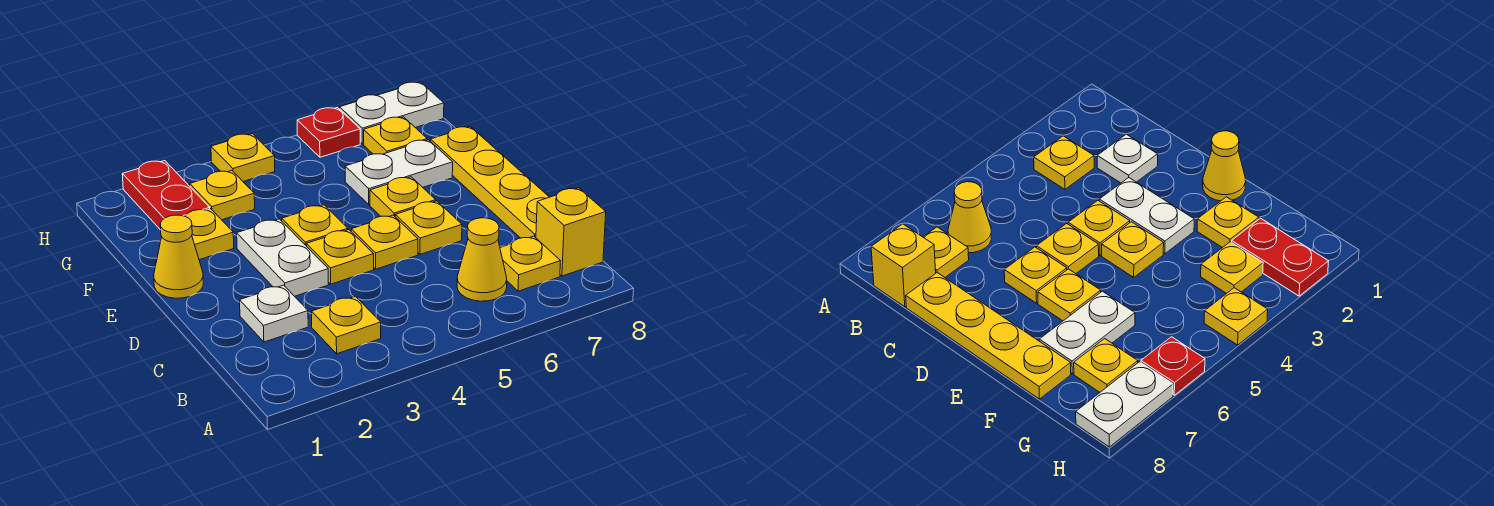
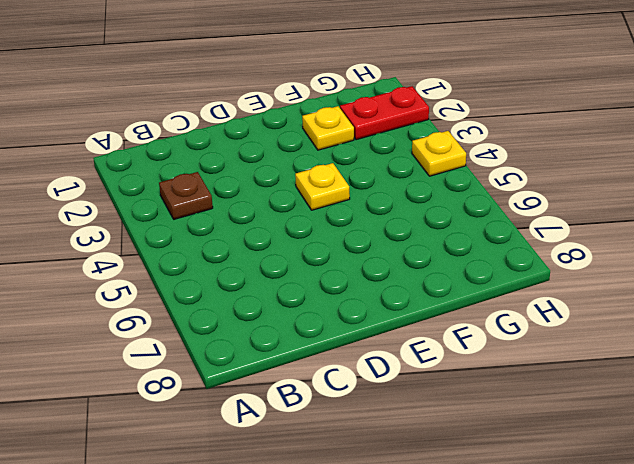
brown plate B3 level 1 -> yellow plate B3 level 1
none -> yellow cone B6 level 1
none -> yellow plate B7 level 1
none -> yellow brick B8 level 1

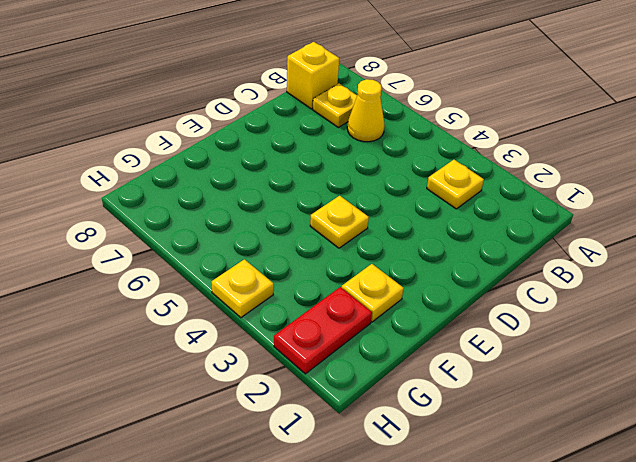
none -> white plate C2 level 1
none -> yellow plate C8:F8 level 1
none -> white plate D3:E3 level 1

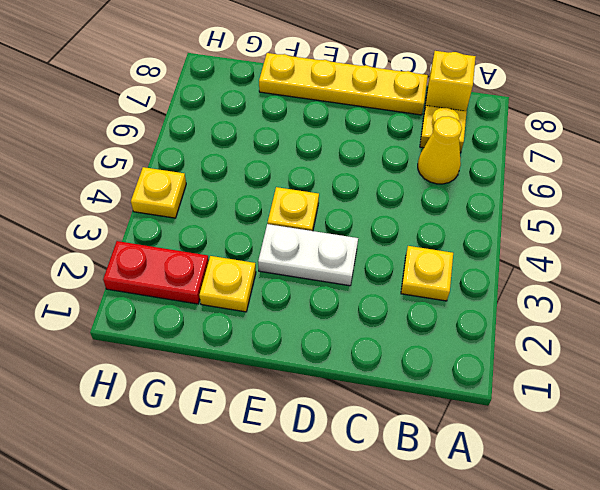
none -> white plate C2 level 1
none -> yellow plate D4 level 1
none -> yellow plate D5 level 1

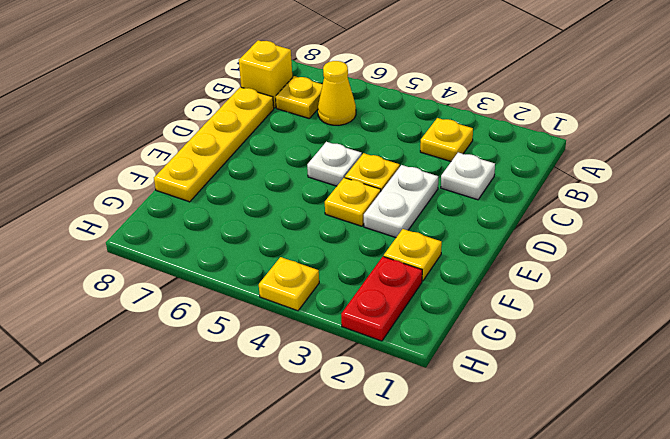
white plate D5 level 1 -> yellow plate D5 level 1
none -> yellow plate D6 level 1
none -> yellow cone E1 level 1
none -> yellow plate E6 level 1

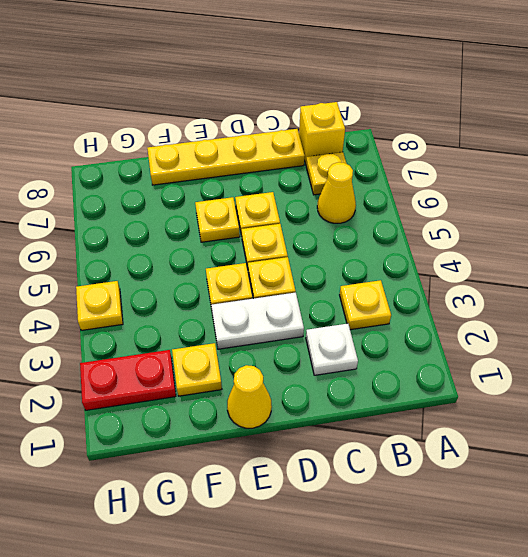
none -> white plate F6:F7 level 1
none -> yellow plate G3 level 1
none -> yellow plate G7 level 1

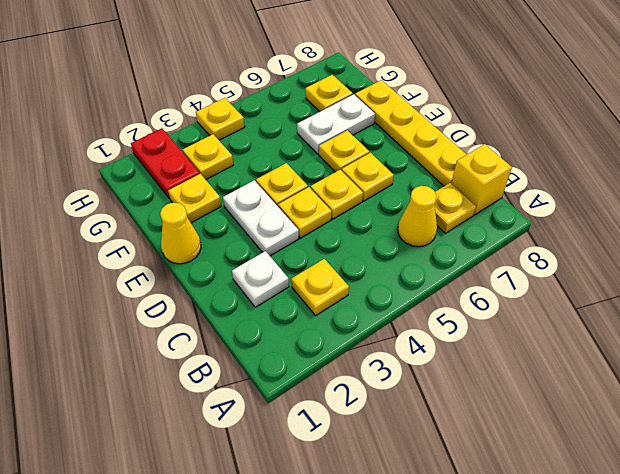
none -> red plate H6 level 1
none -> white plate H7:H8 level 1

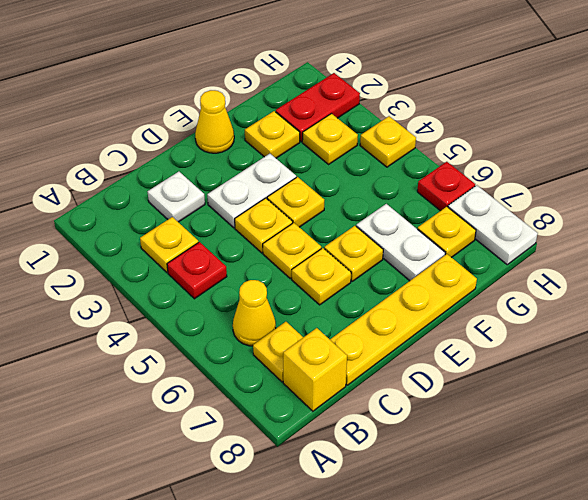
red plate B4 level 1 -> none

